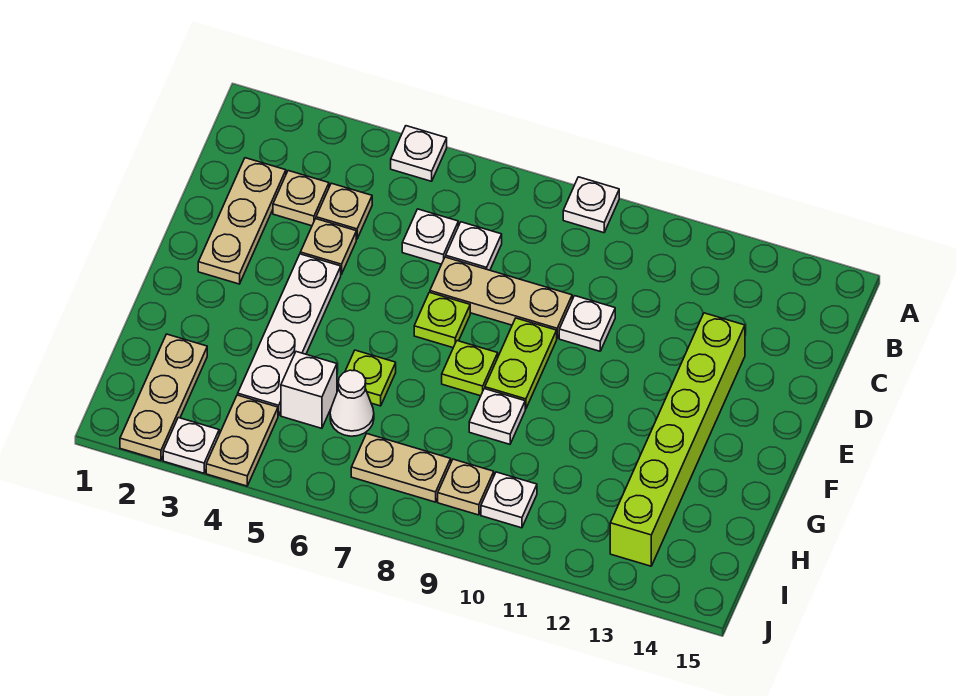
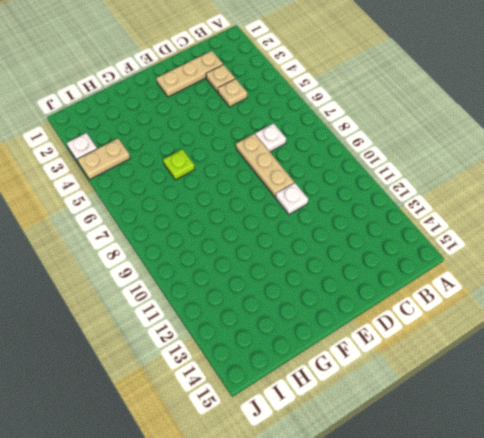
none -> white plate A5 level 1
none -> white plate A9 level 1
none -> white plate C6 level 1

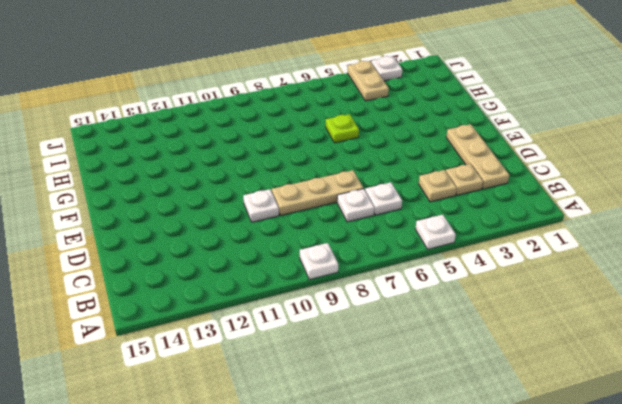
none -> tan plate D4 level 1
none -> lime brick D13:I13 level 1
none -> white plate E4:H4 level 1

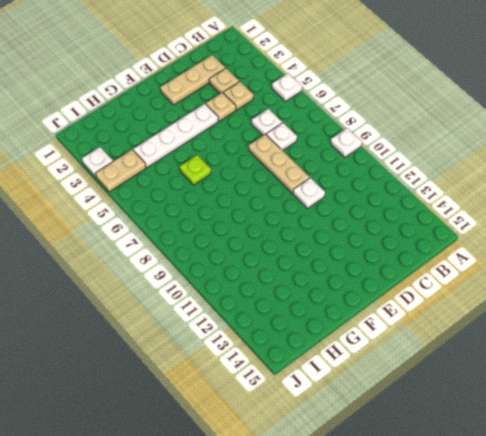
none -> lime brick D13:I13 level 1
none -> lime plate E7 level 1
none -> lime plate E9:F9 level 1

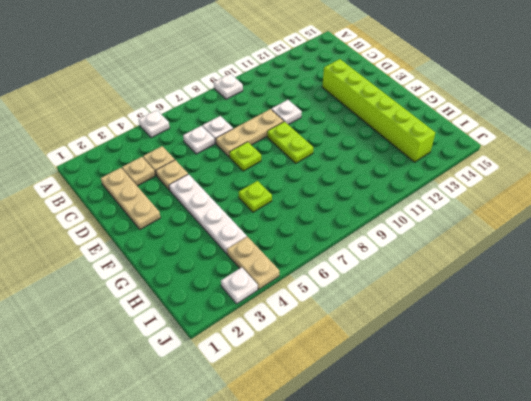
none -> lime plate F8 level 1
none -> white plate G9 level 1
none -> tan plate H2:J2 level 1

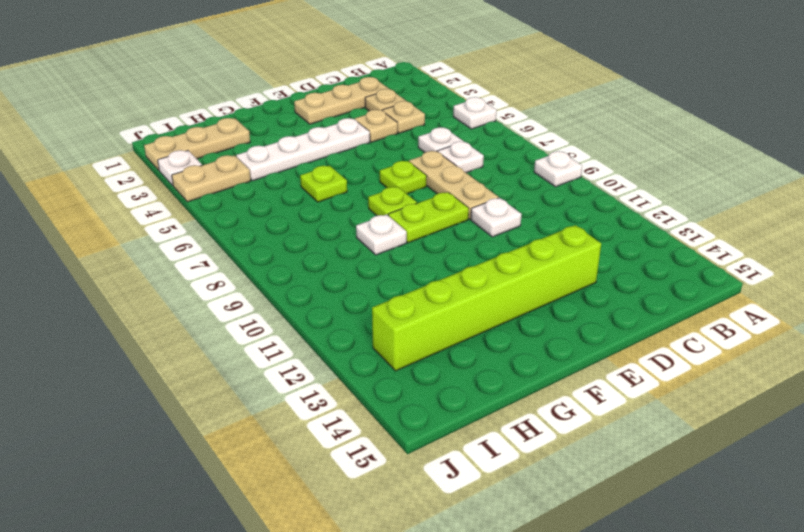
none -> white brick H5 level 1
none -> white cone H6 level 1
none -> tan plate I7:I8 level 1

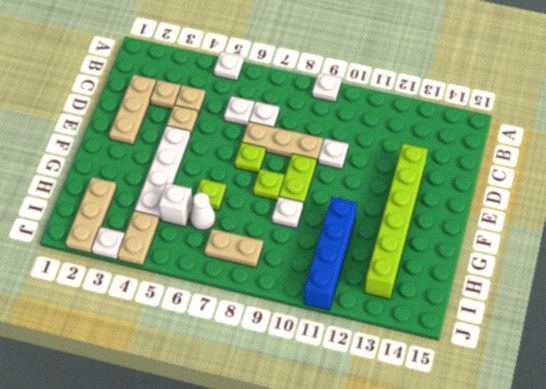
blue brick G11:J11 level 1 -> none
none -> tan plate I9 level 1
none -> white plate I10 level 1

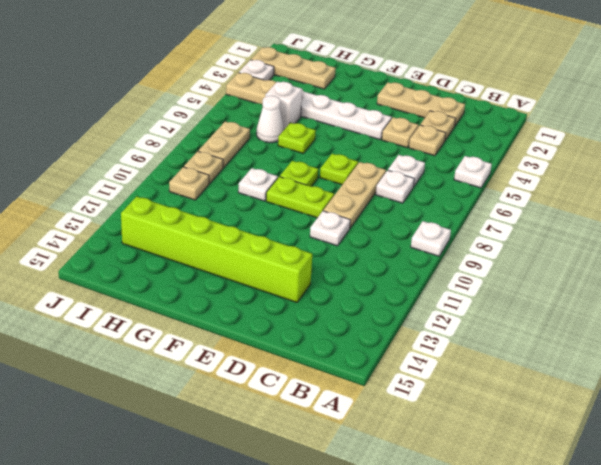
tan plate I10 level 1 -> white plate I10 level 1

